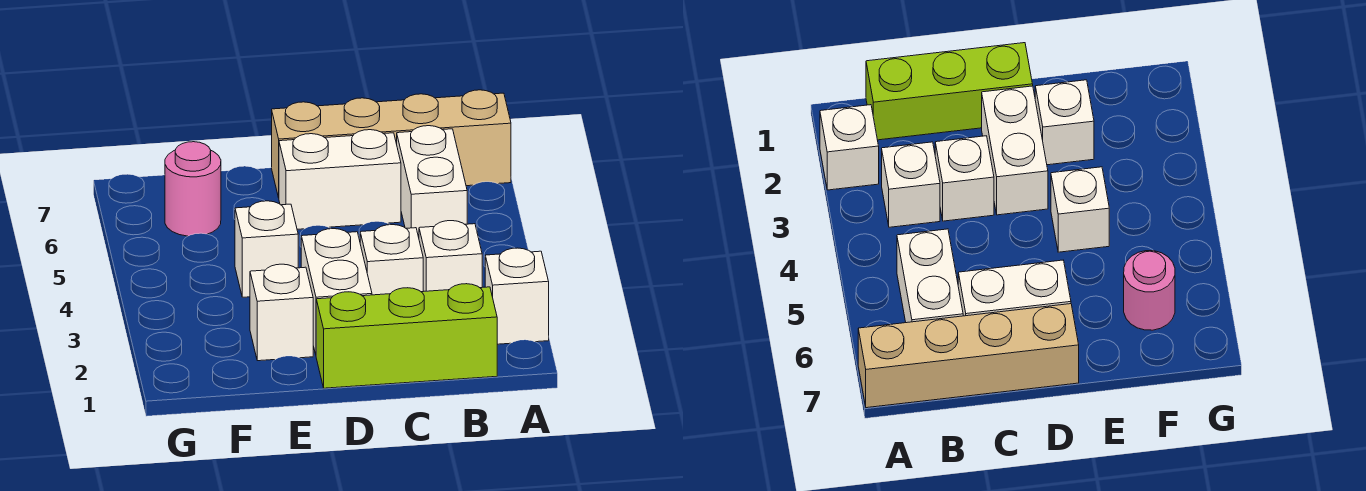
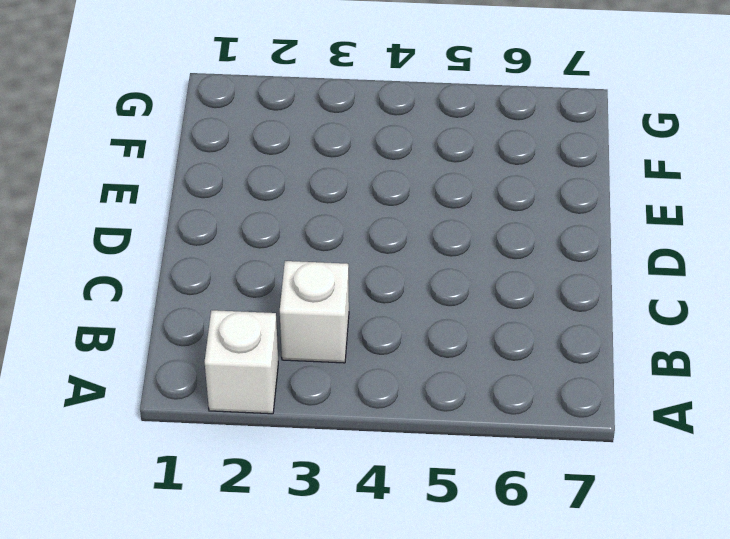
none -> tan brick A7:D7 level 1
none -> lime brick B1:D1 level 1

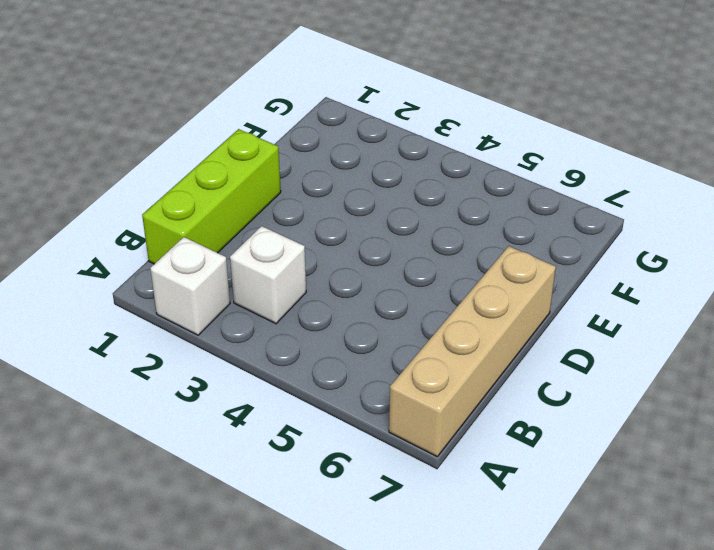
none -> white brick B5:B6 level 1
none -> white brick C3 level 1

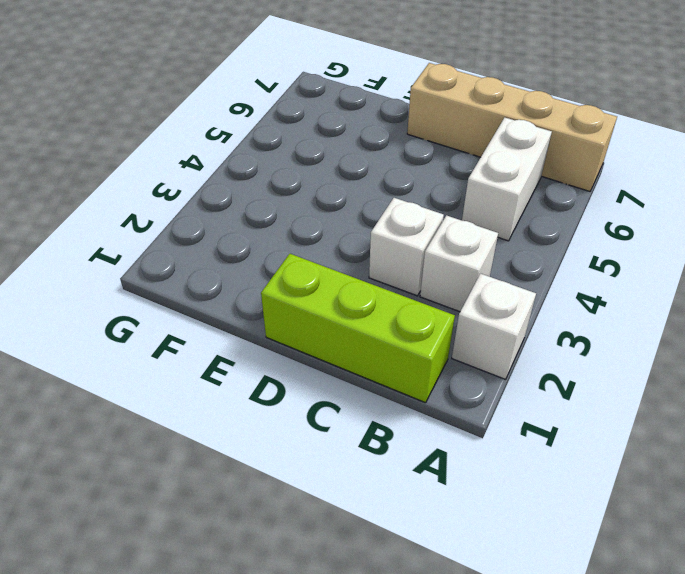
none -> white brick C6:D6 level 1
none -> white brick D2:D3 level 1

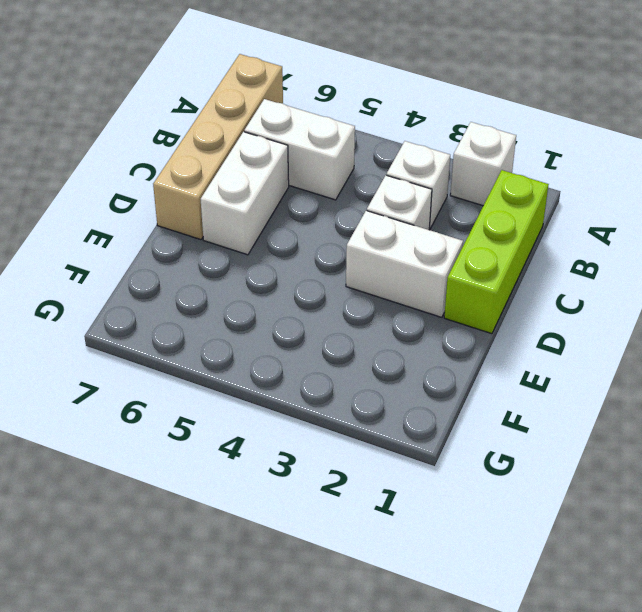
none -> white brick E2 level 1
none -> white brick E4 level 1

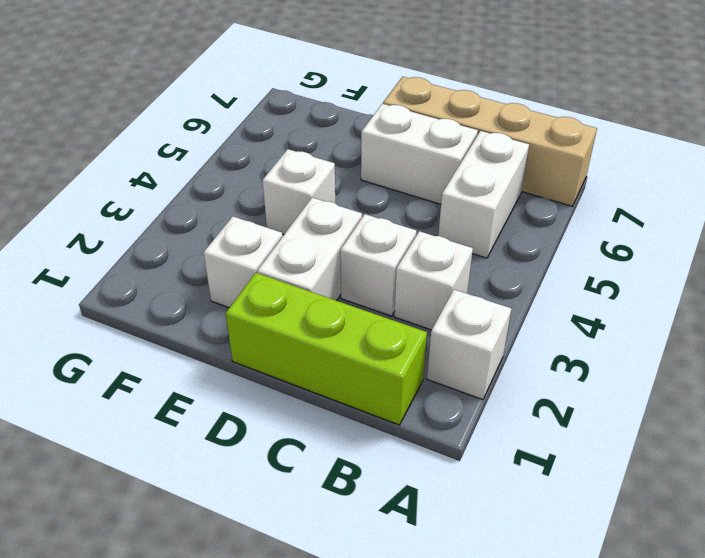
none -> pink round brick F6 level 1

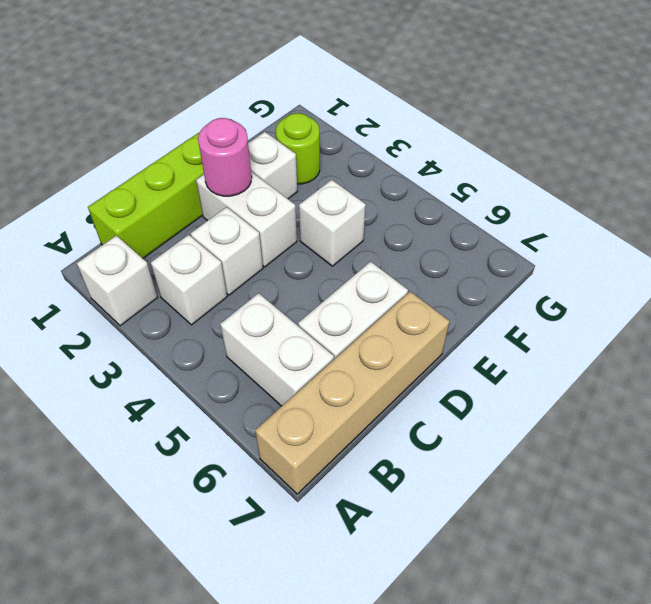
pink round brick D2 level 2 -> pink round brick F6 level 1
lime round brick F2 level 1 -> none

